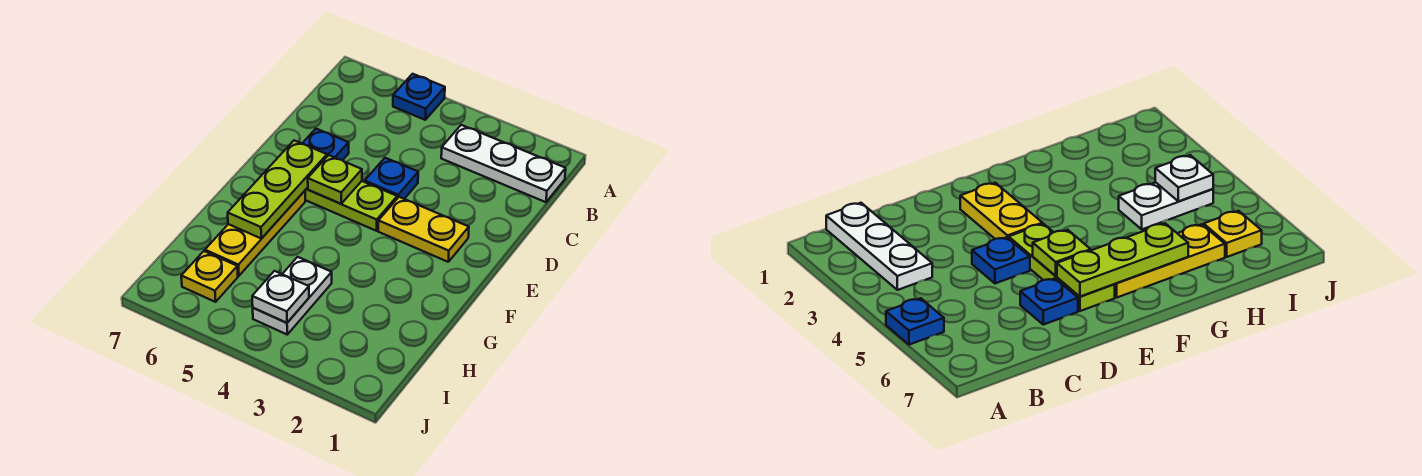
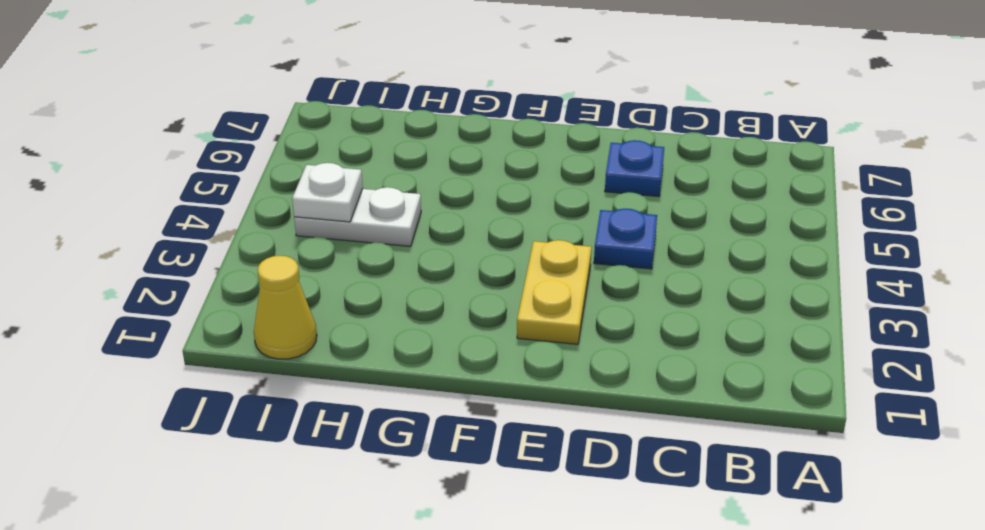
yellow cone I1 level 1 -> none
none -> blue plate A5 level 1
none -> white plate B1:B3 level 1
none -> lime plate E4:E6 level 1

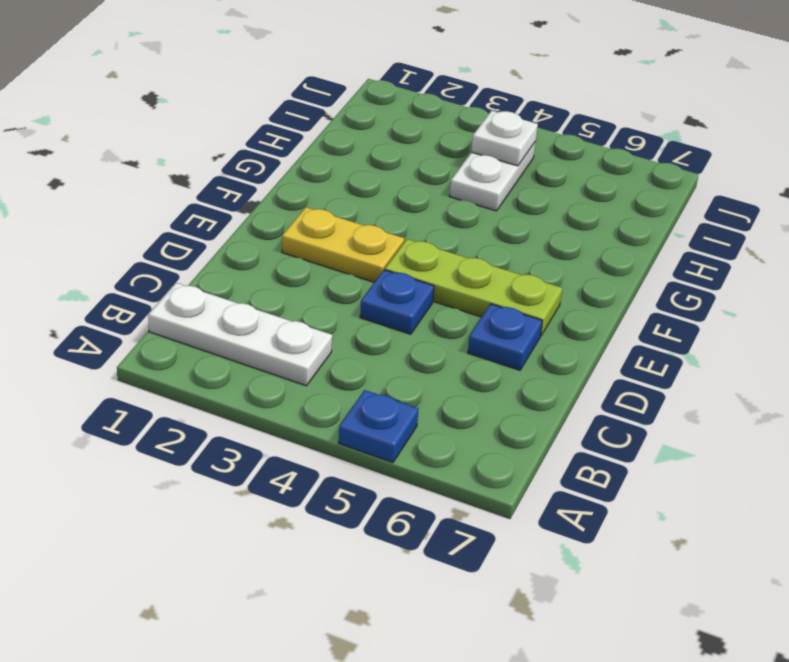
none -> yellow plate F6:H6 level 1
none -> yellow plate I6 level 1
none -> lime plate E5 level 2

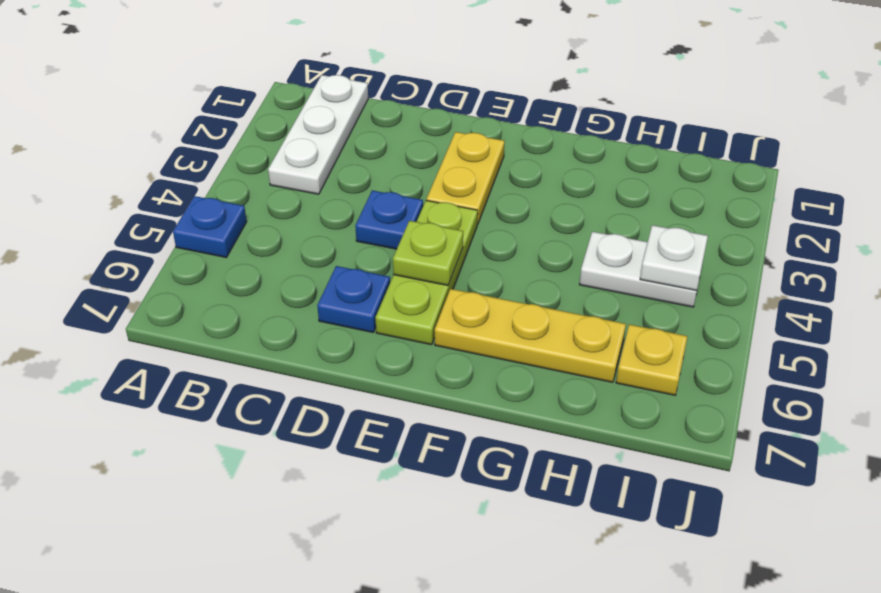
none -> lime plate E6:G6 level 2

